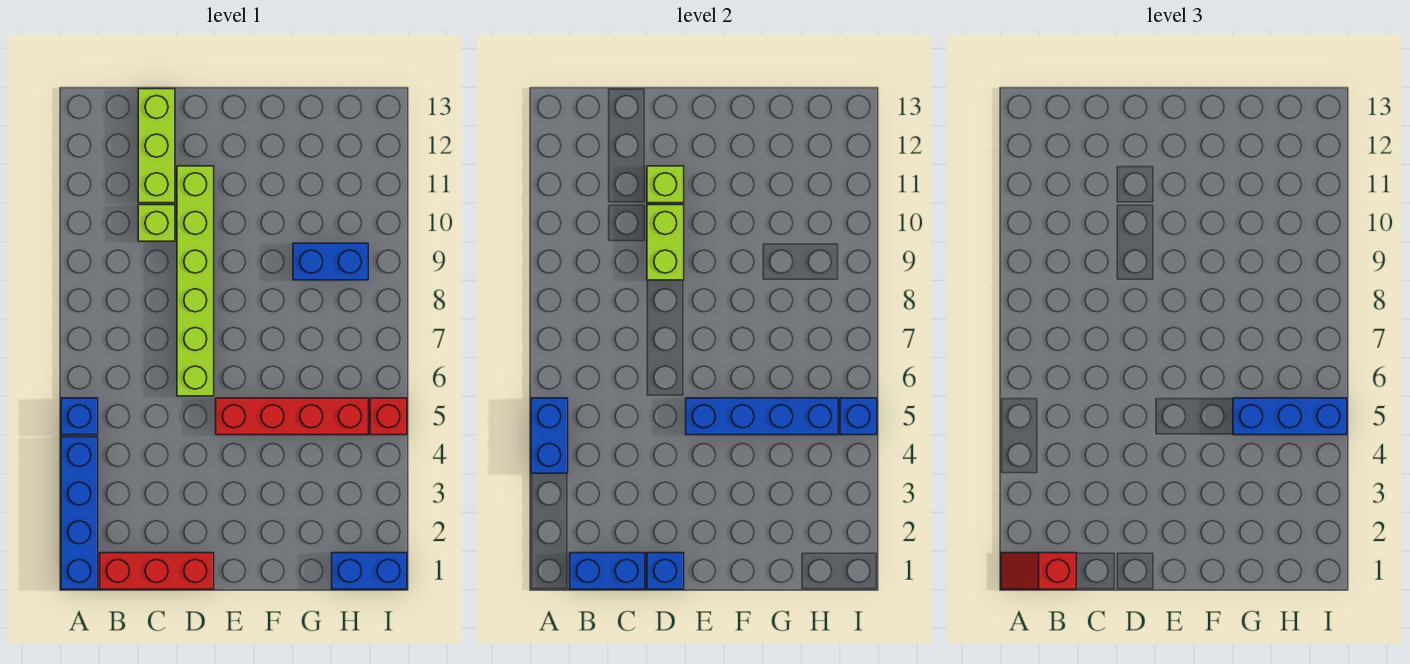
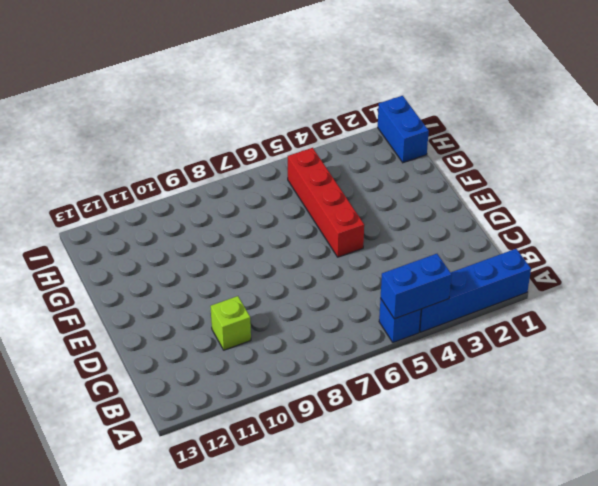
none -> red brick B1:D1 level 1
none -> lime brick C11:C13 level 1
none -> lime brick D6:D11 level 1

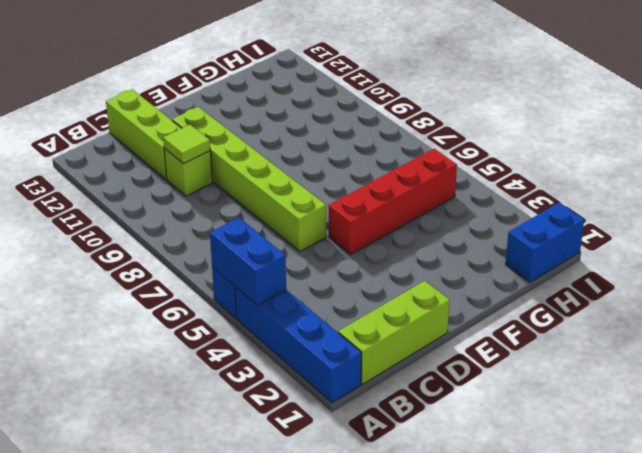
lime brick B1:D1 level 1 -> red brick B1:D1 level 1
lime tile C10 level 2 -> none
none -> blue brick G9:H9 level 1
none -> red brick I5 level 1
none -> blue brick B1:C1 level 2

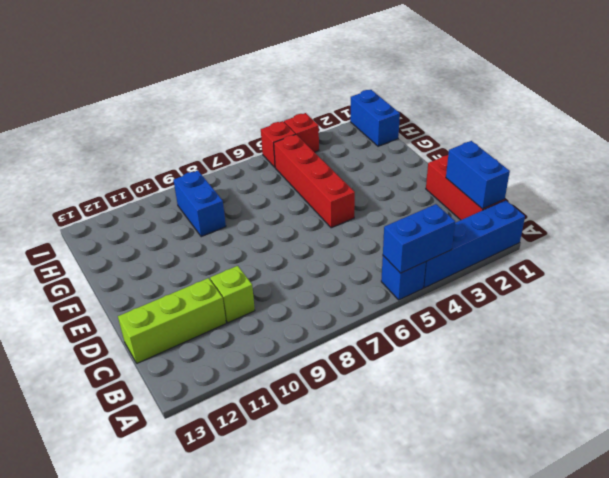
red brick I4 level 1 -> none
none -> lime brick D6:D11 level 1
none -> blue brick D1 level 2
none -> lime brick D9:D10 level 2

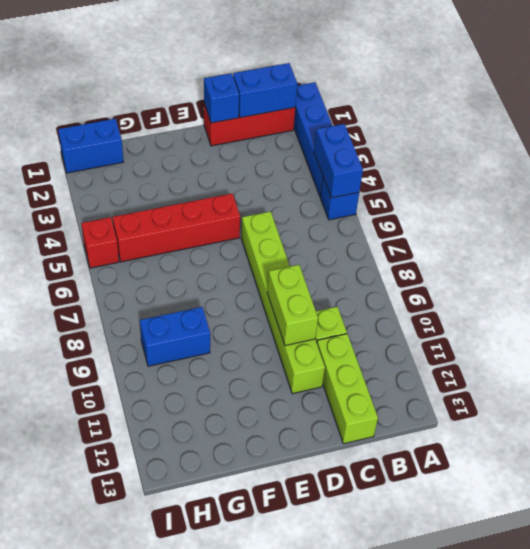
none -> lime brick D11 level 2
none -> blue brick E5:H5 level 2
none -> blue brick I5 level 2

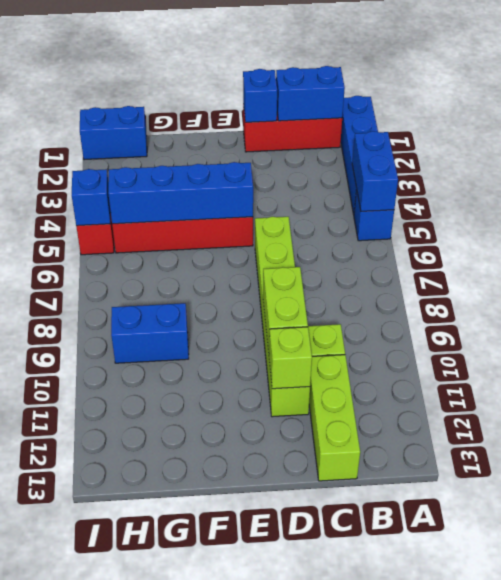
none -> red slope A1:B1 level 3 top B
none -> blue brick G5:I5 level 3

